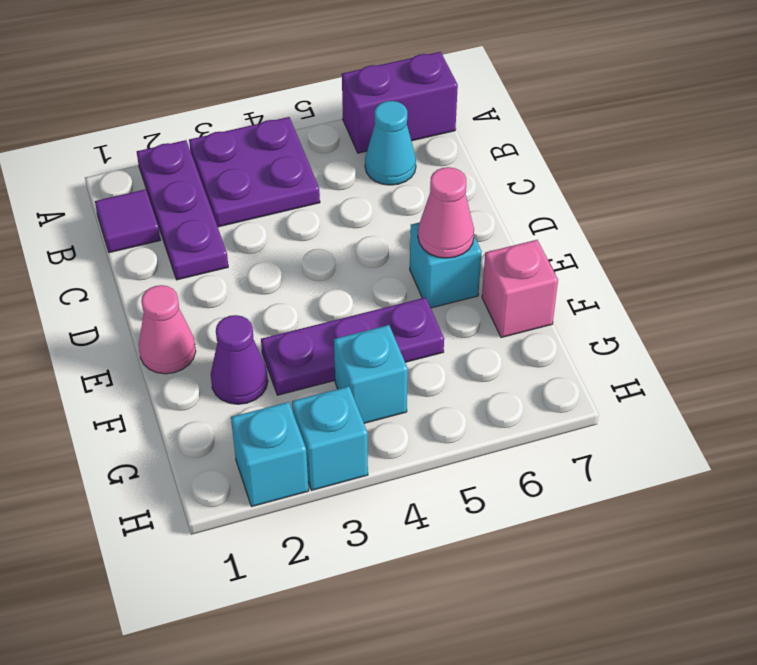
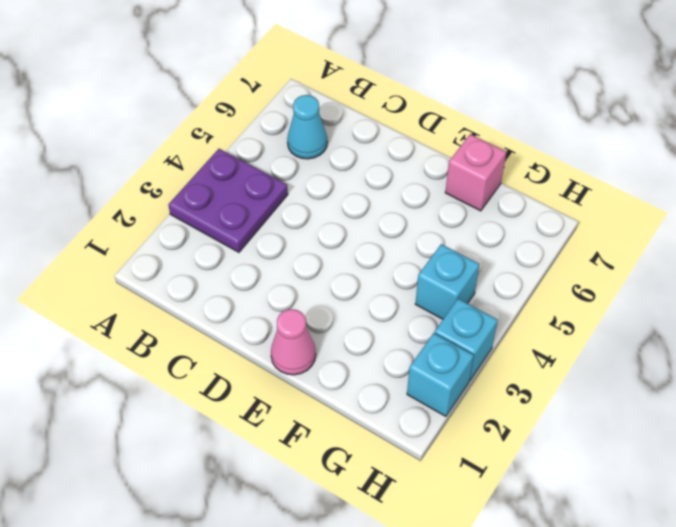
none -> purple plate A2:C2 level 1
none -> purple brick A6:A7 level 1
none -> purple tile B1 level 1

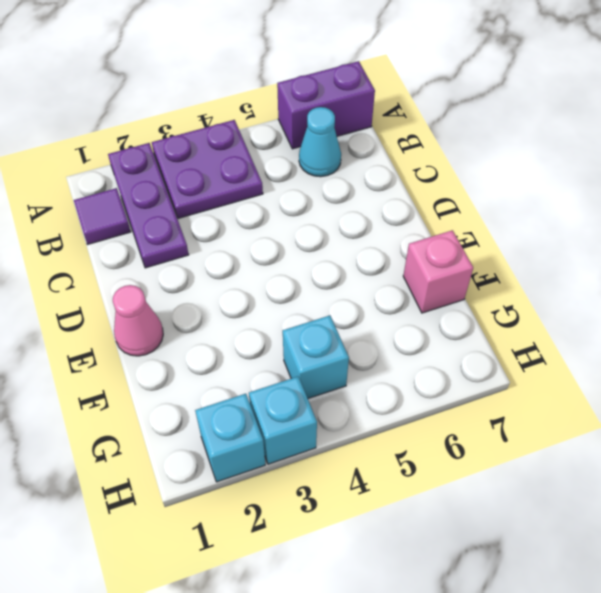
none -> cyan brick E6 level 1
none -> purple cone F2 level 1
none -> purple plate F3:F5 level 1

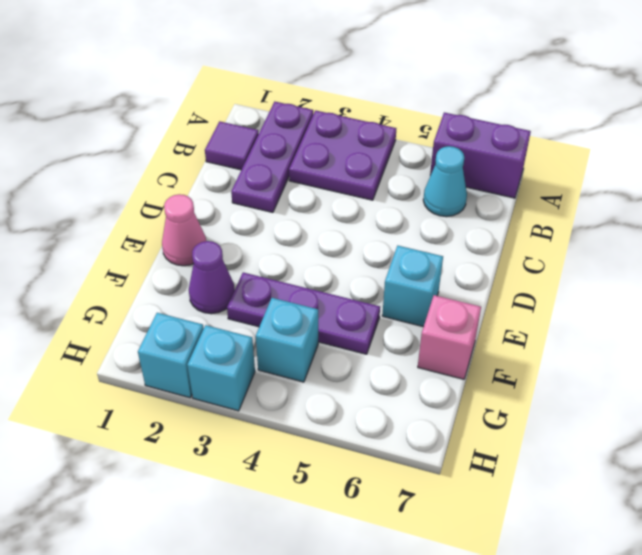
none -> pink cone E6 level 2

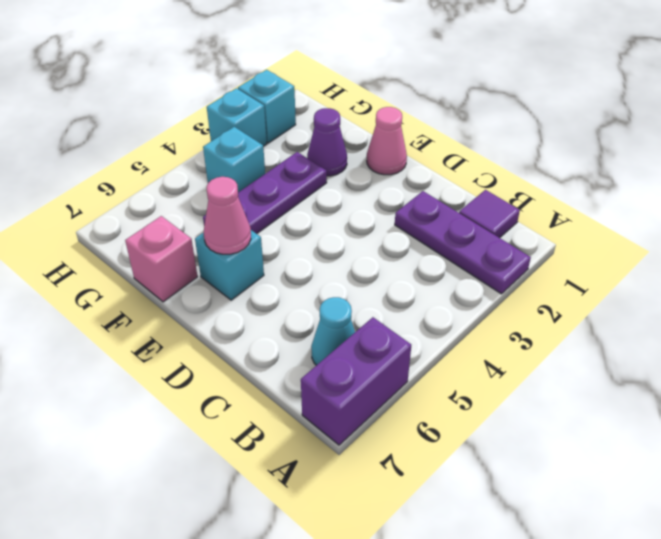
none -> purple plate A3:B4 level 1

